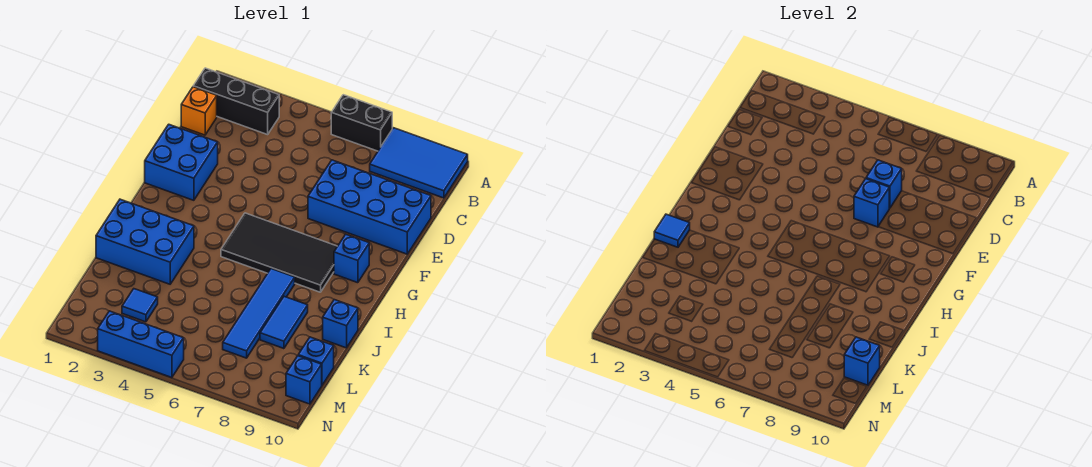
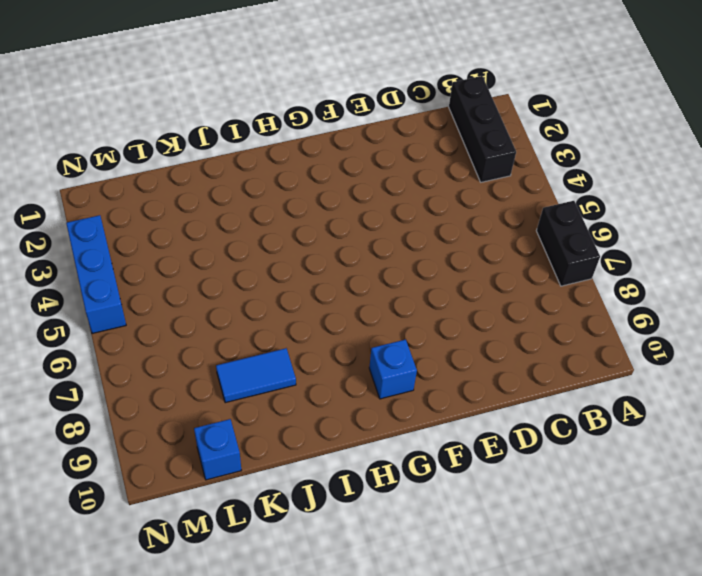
none -> blue tile A8:B10 level 1
none -> orange brick C1 level 1
none -> blue brick D7:E10 level 1

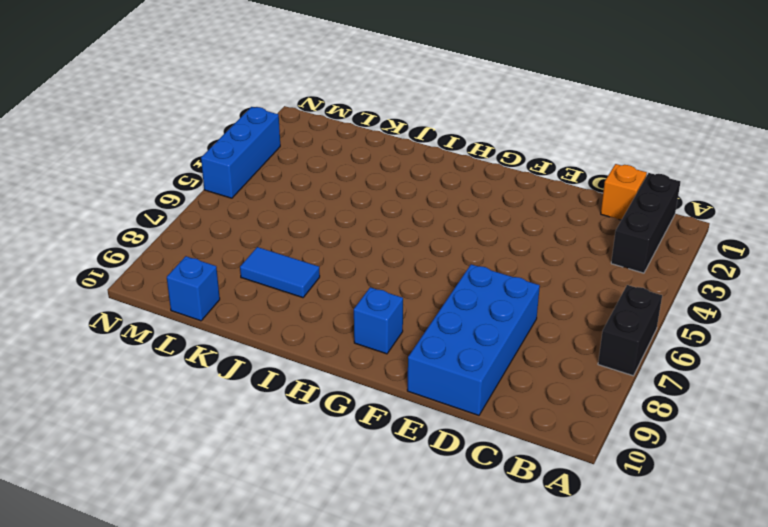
none -> blue tile A8:B10 level 1
none -> blue brick E1:F2 level 1
none -> black tile G5:H8 level 1

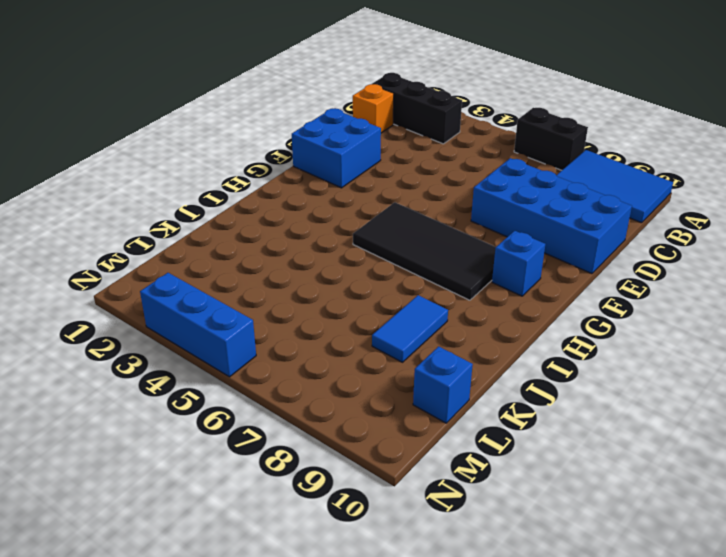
none -> blue brick I1:J3 level 1
none -> blue tile I7:L7 level 1
none -> blue brick J10 level 1

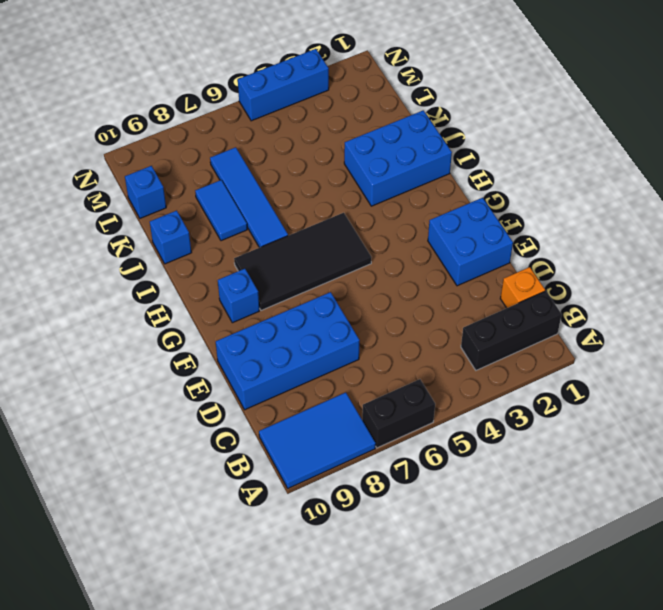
none -> blue tile L3 level 1
none -> blue brick M10 level 1
none -> blue brick D7 level 2

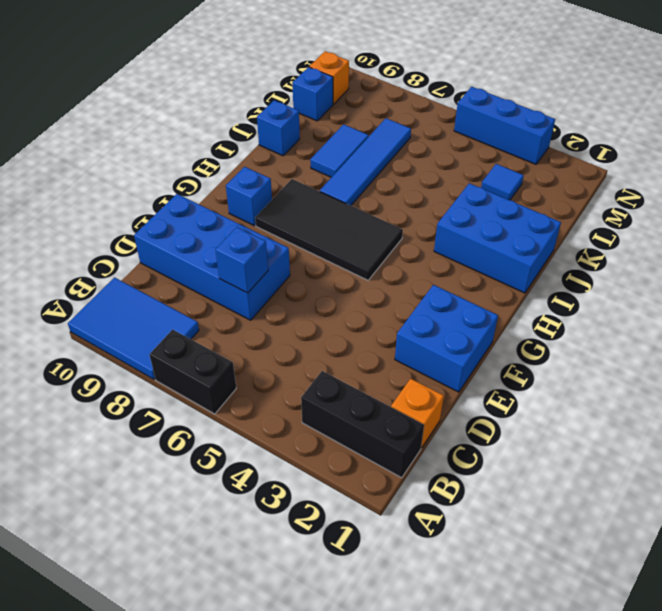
orange brick M10 level 1 -> blue brick M10 level 1
none -> blue brick E7 level 2
none -> blue tile I1 level 2
none -> blue brick L10 level 2

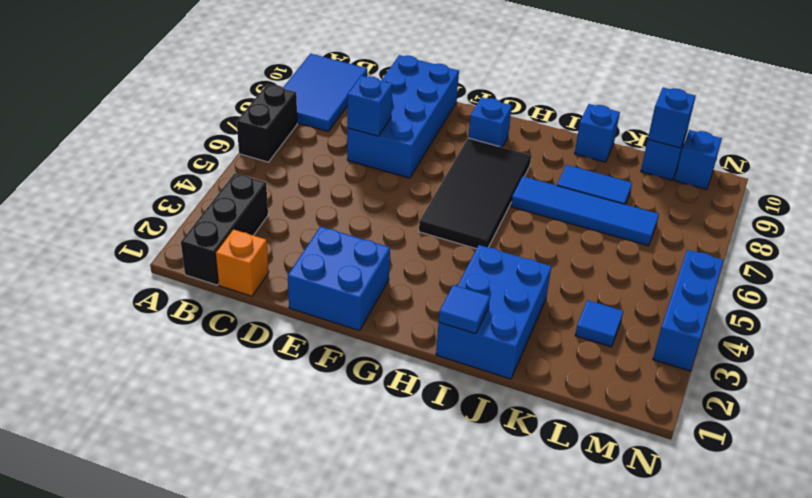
none -> blue brick E7 level 2

